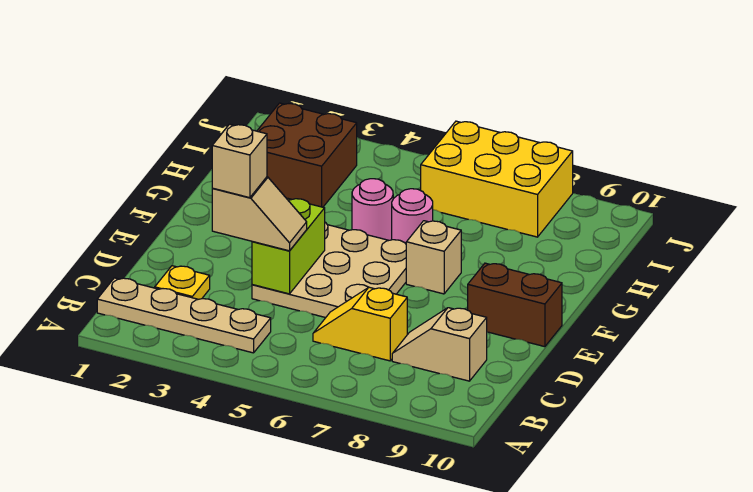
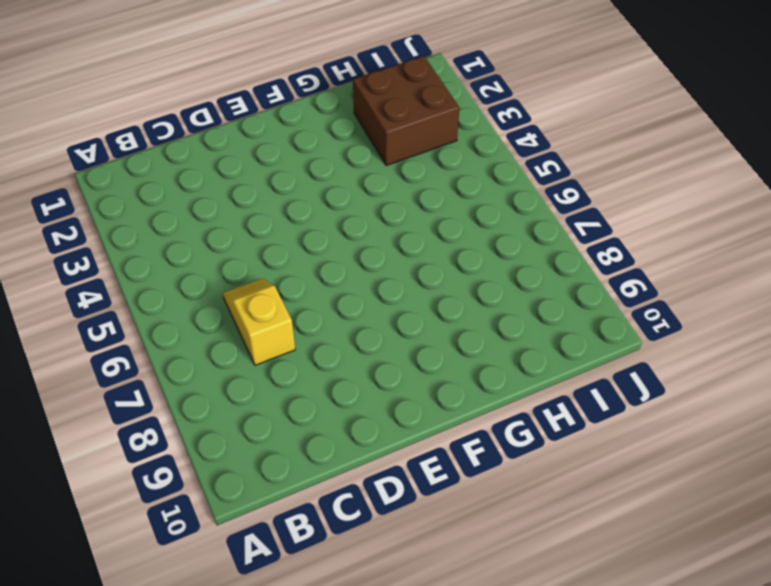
none -> tan plate B1:B4 level 1
none -> yellow plate C2 level 1
none -> tan slope C8:C9 level 1 top 9

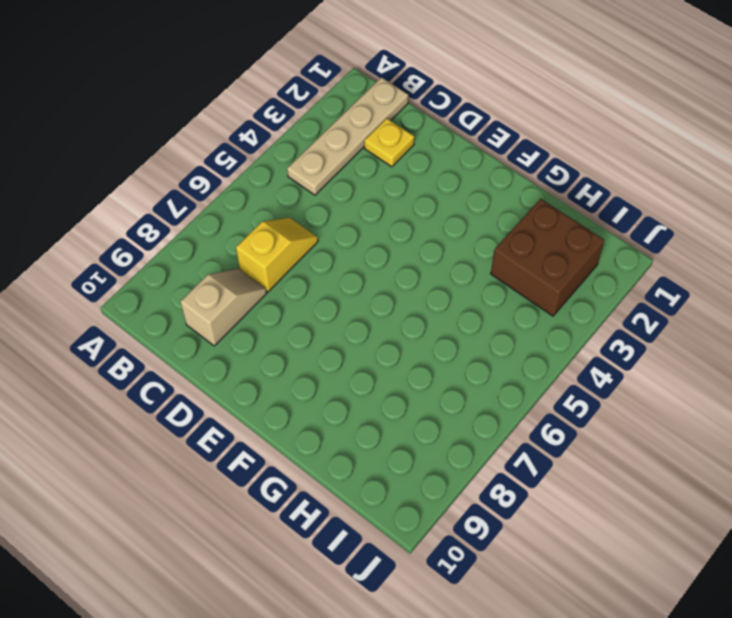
none -> tan plate D4:F6 level 1
none -> brown brick E9:E10 level 1
none -> tan brick F7 level 1

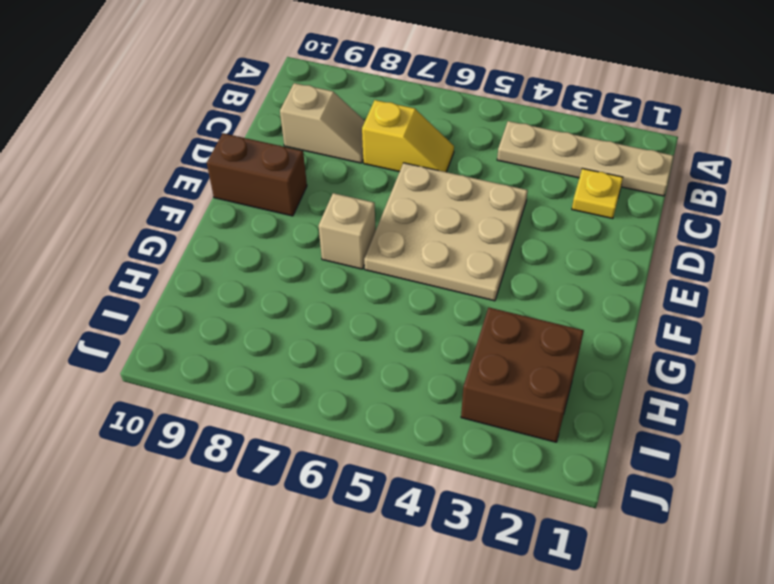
none -> pink round brick G5 level 1
none -> pink round brick G6 level 1
none -> yellow brick I6:J8 level 1

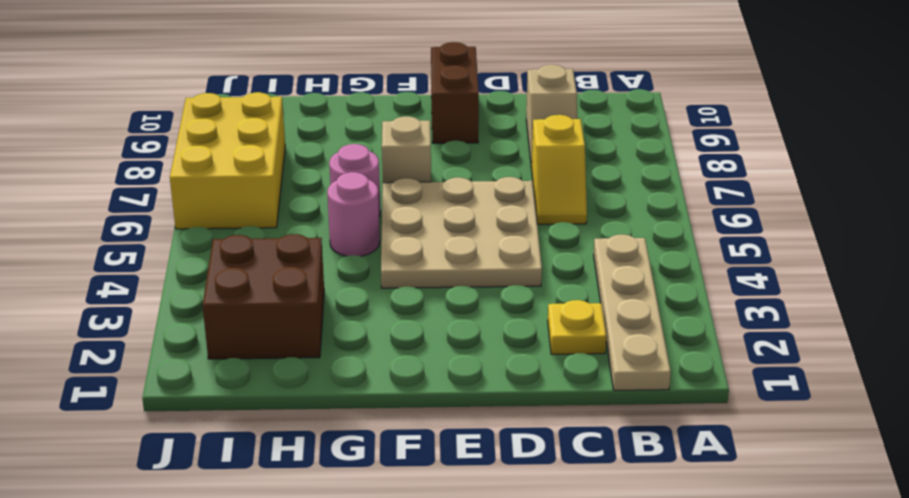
none -> lime brick D4:E4 level 2
none -> tan slope D3:D4 level 3 top 3
none -> tan brick D3 level 4

